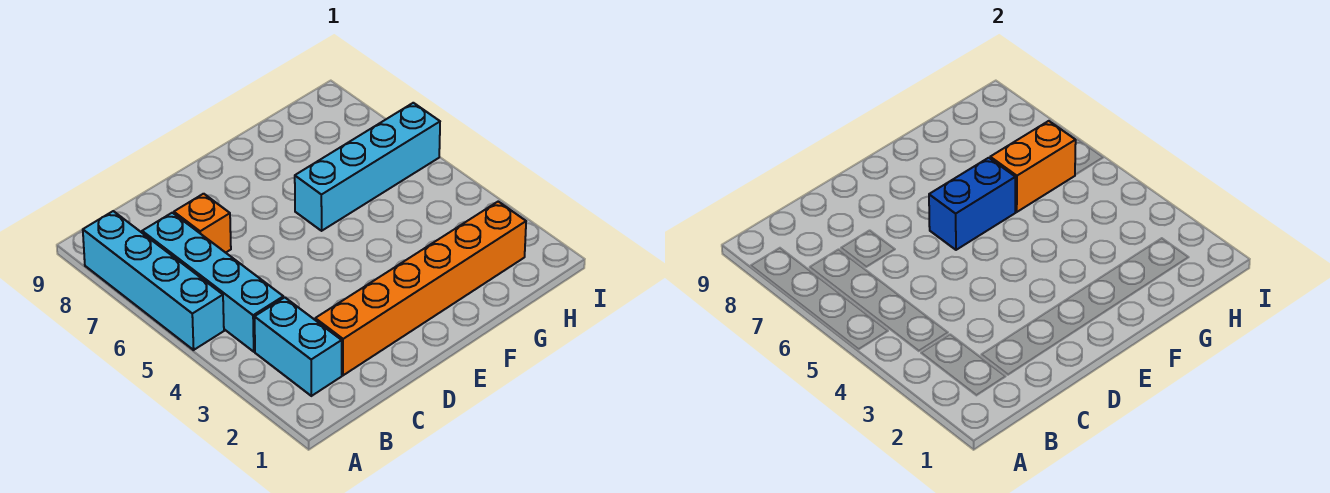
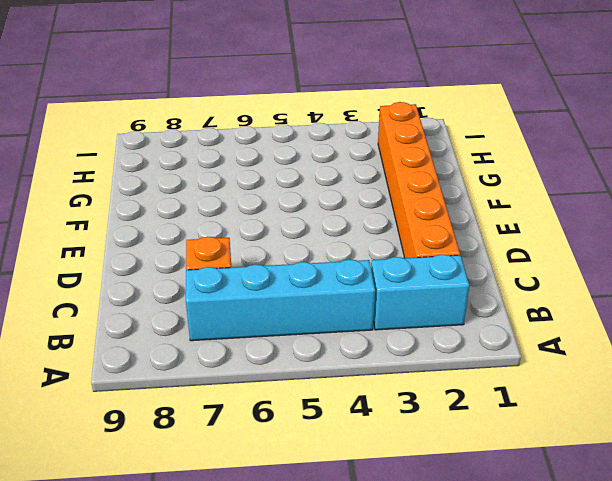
none -> cyan brick A5:A8 level 1
none -> cyan brick F6:I6 level 1

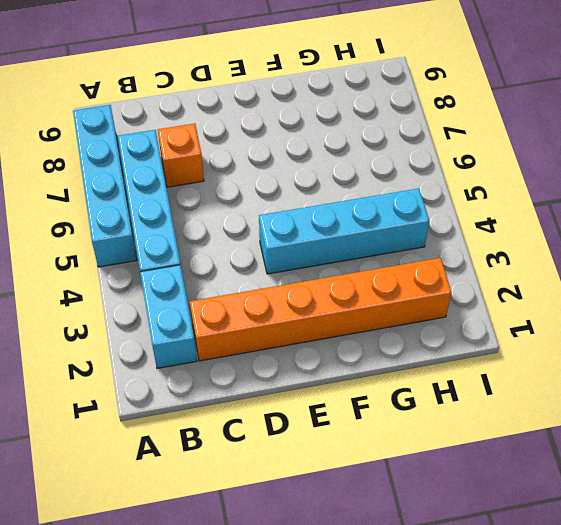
cyan brick E4:H4 level 1 -> cyan brick F6:I6 level 1
none -> blue brick E6:F6 level 2
none -> orange brick G6:H6 level 2

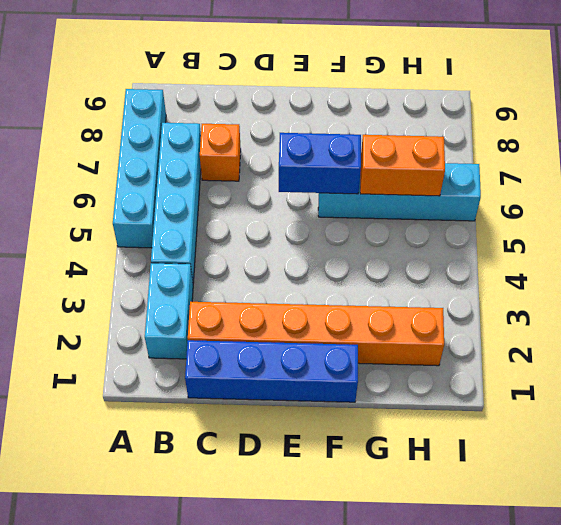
blue brick C1:F1 level 1 -> none

